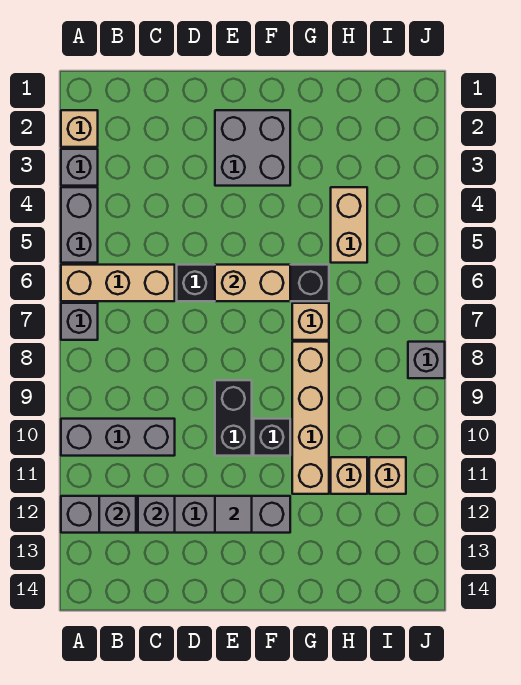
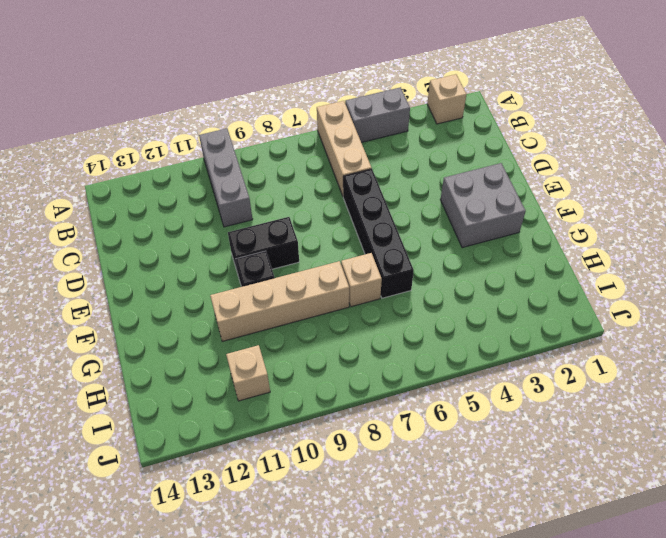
none -> grey brick A3 level 1
none -> grey brick A7 level 1
none -> grey brick A12:F12 level 1

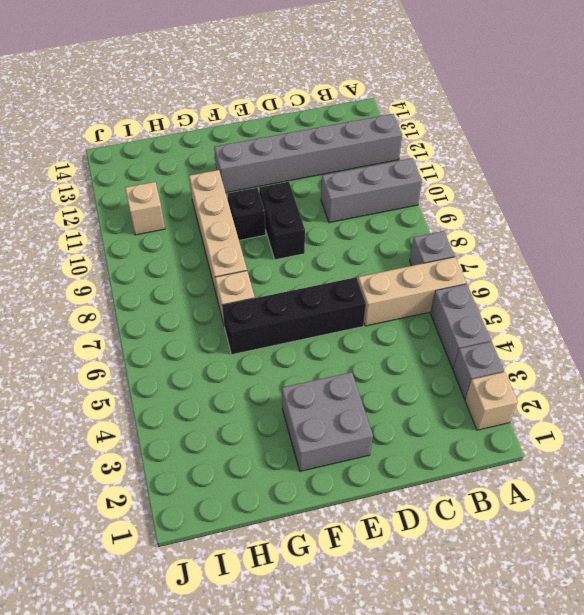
none -> tan brick H4:H5 level 1
none -> tan brick H11 level 1
none -> grey brick J8 level 1

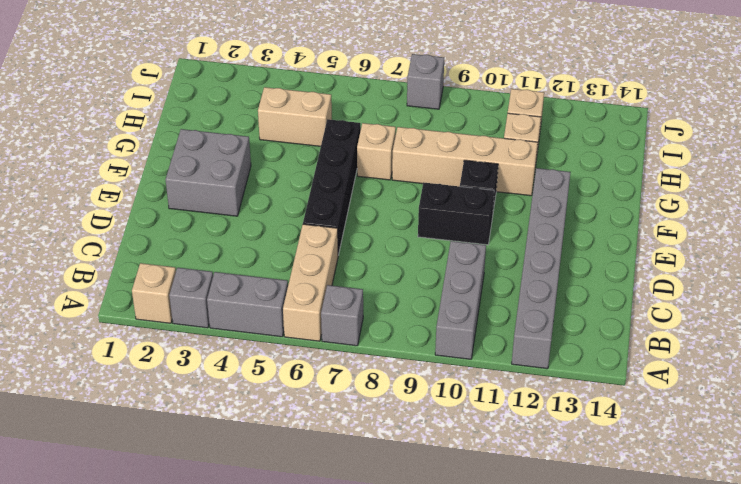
none -> grey brick B12 level 2
none -> grey brick C12 level 2
none -> tan brick E6:F6 level 2

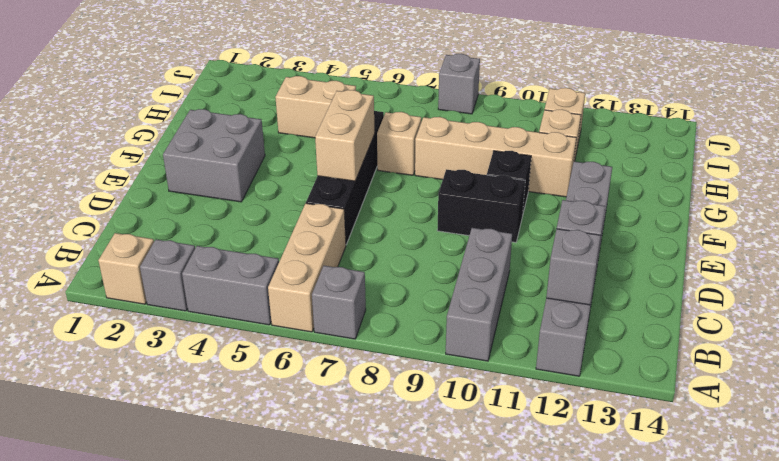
none -> grey tile E12 level 2

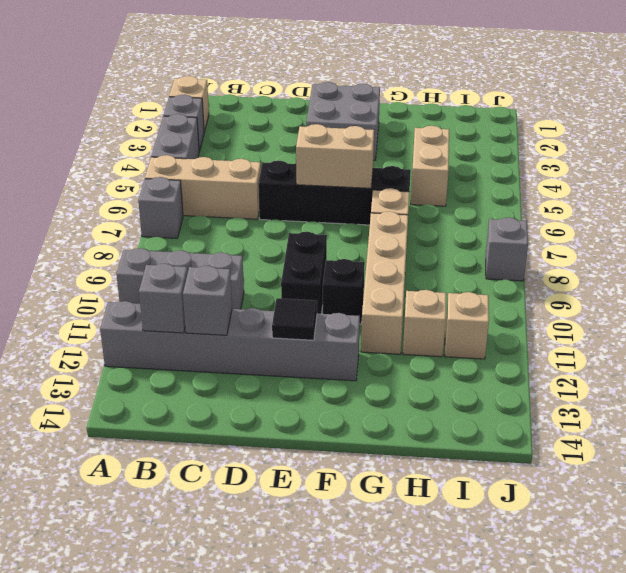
black tile E12 level 2 -> grey tile E12 level 2

